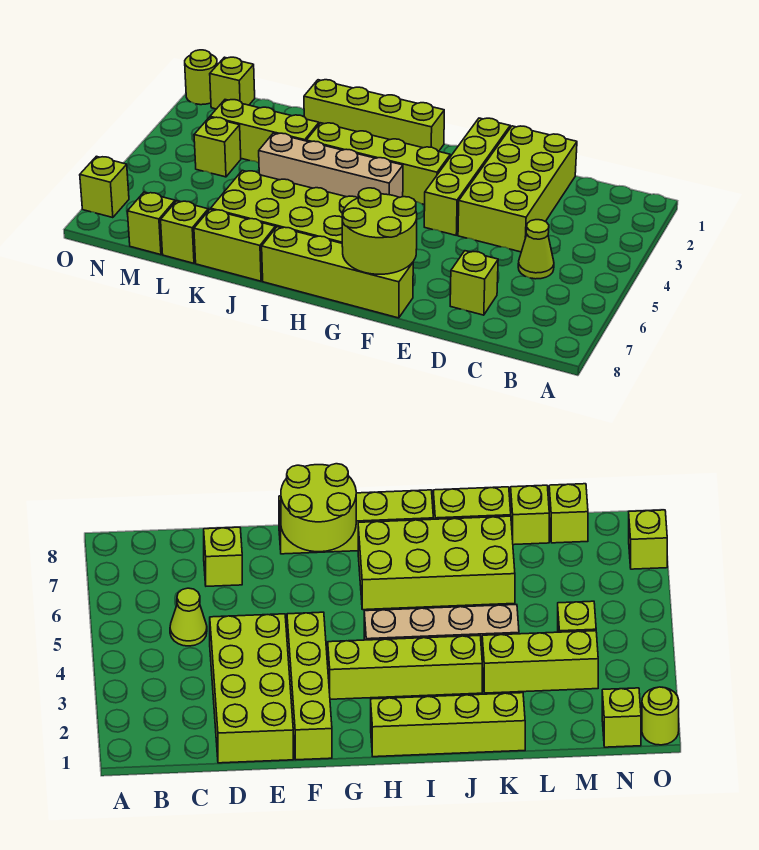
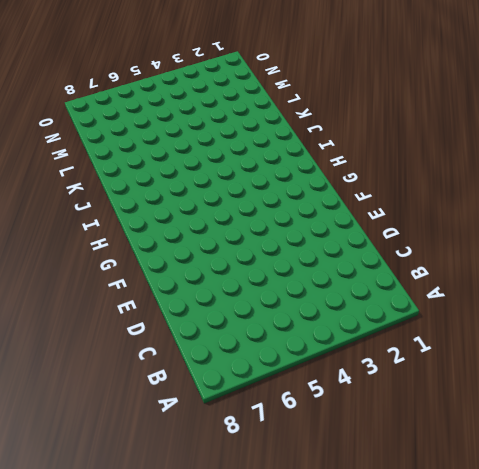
none -> lime cone C5 level 1
none -> lime brick D1:E4 level 1
none -> lime brick D7 level 1

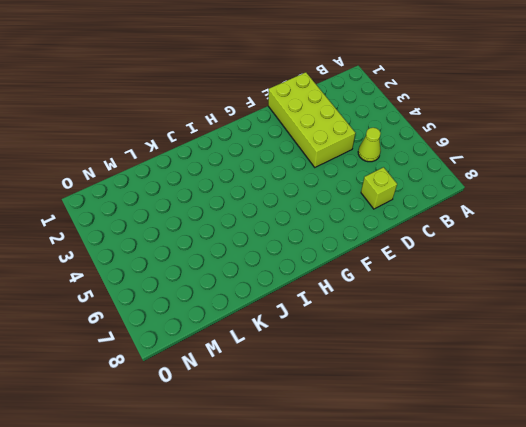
none -> lime brick F1:F4 level 1
none -> lime brick F8:I8 level 1
none -> lime brick G3:J3 level 1

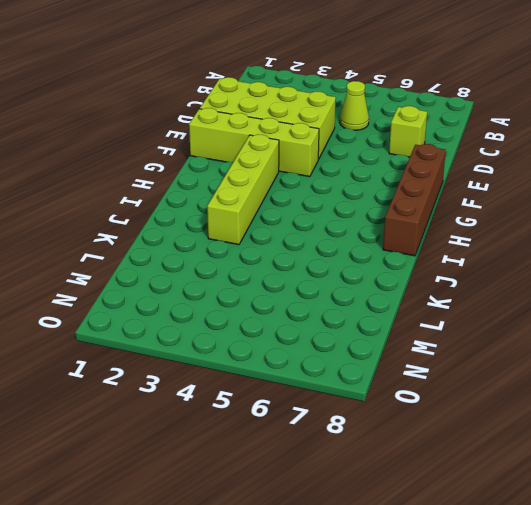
brown brick F8:I8 level 1 -> lime brick F8:I8 level 1
none -> lime brick H1:K1 level 1
none -> tan brick H4:K4 level 1
none -> lime brick H6:K7 level 1

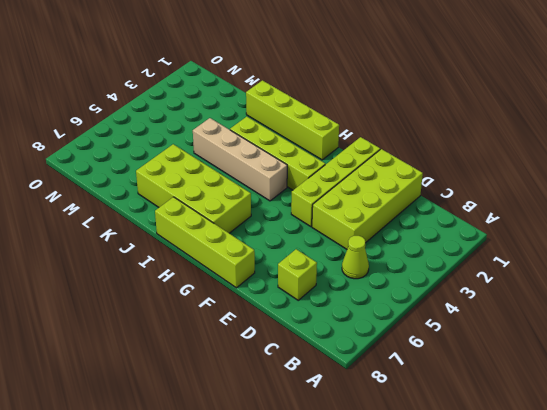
none -> lime brick J8:K8 level 1
none -> lime brick K3:M3 level 1
none -> lime brick L8 level 1

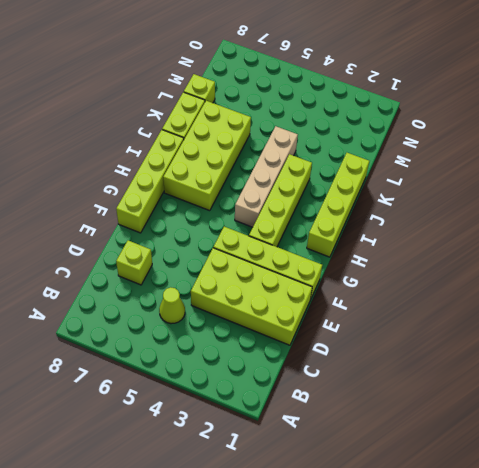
none -> lime brick K3:M3 level 1
none -> lime brick M4 level 1
none -> lime brick M8 level 1

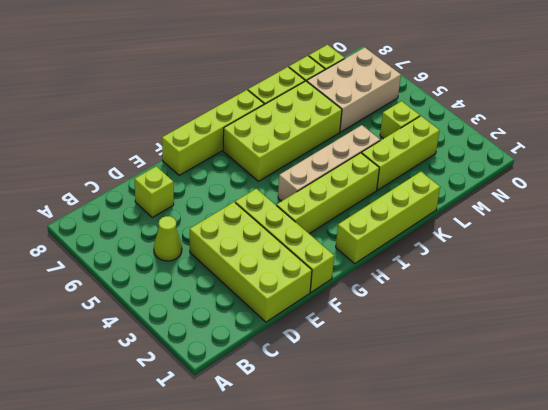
tan brick L6:N7 level 1 -> none
none -> lime brick N1 level 1
none -> lime round brick O1 level 1
none -> lime brick O7 level 1

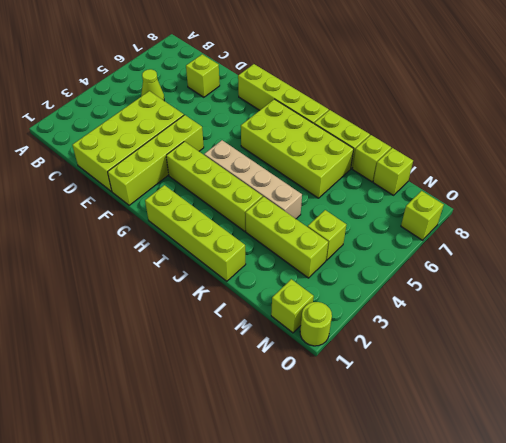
none -> lime round brick F7:G8 level 2

